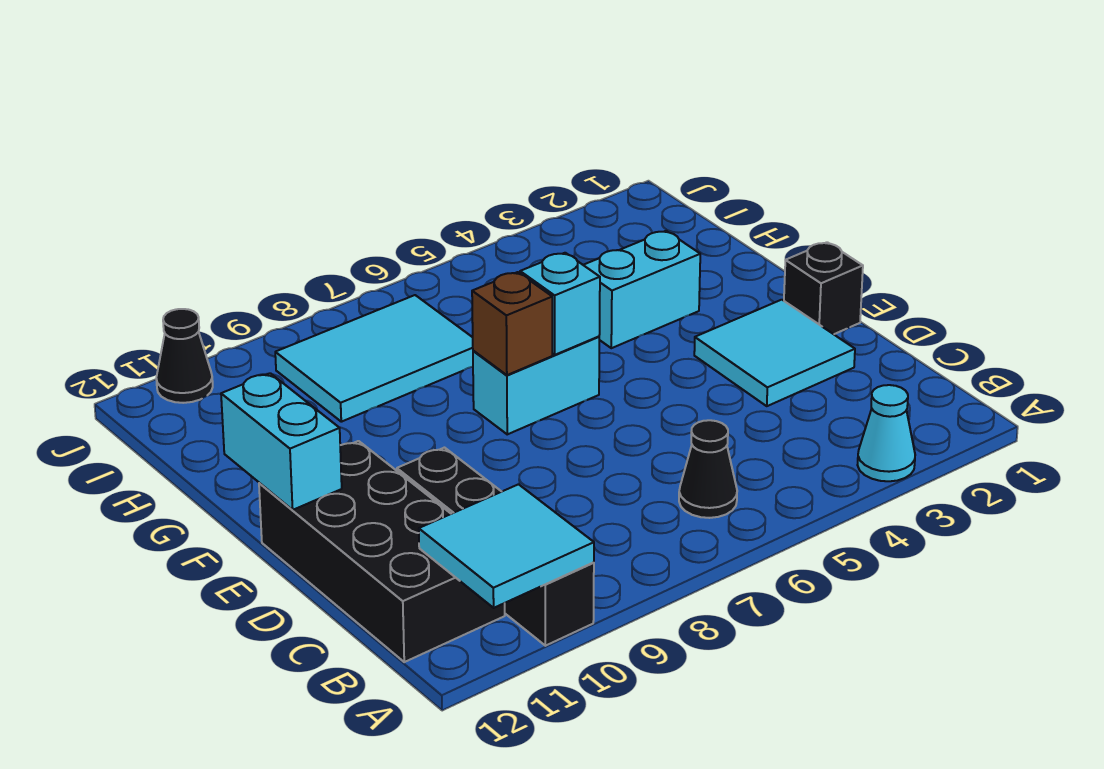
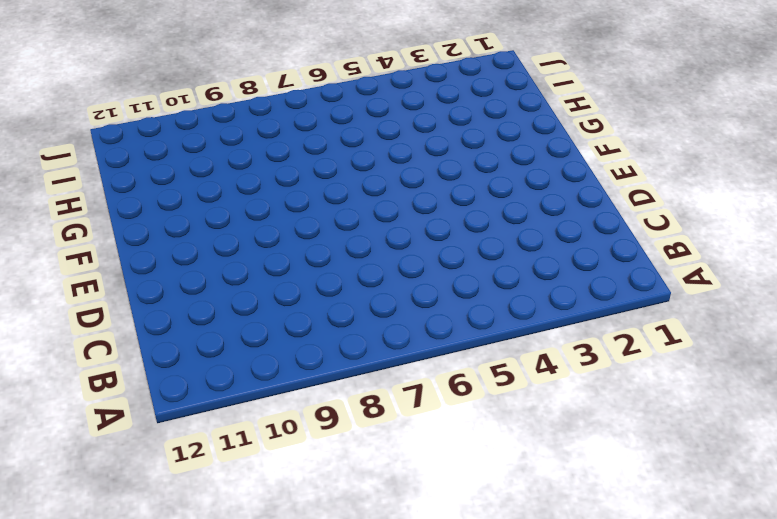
none -> cyan cone A3 level 1
none -> black brick A10:D10 level 1
none -> black cone B6 level 1

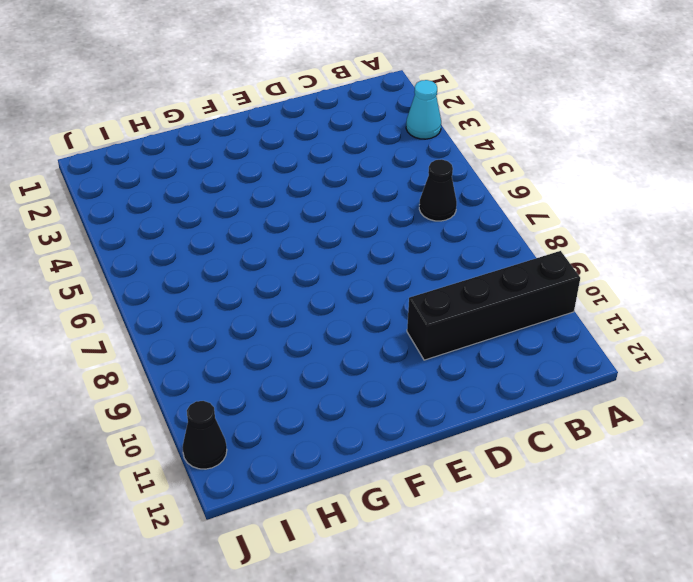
none -> black brick B11:E12 level 1
none -> cyan tile D2:E3 level 1
none -> black brick E1 level 1

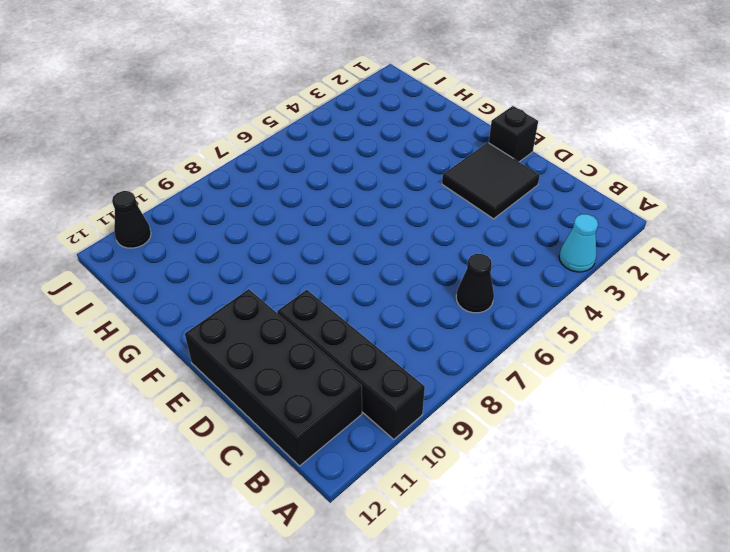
black tile D2:E3 level 1 -> cyan tile D2:E3 level 1
none -> cyan brick F6:F7 level 1
none -> cyan brick G3:G4 level 1
none -> cyan tile H7:I9 level 1

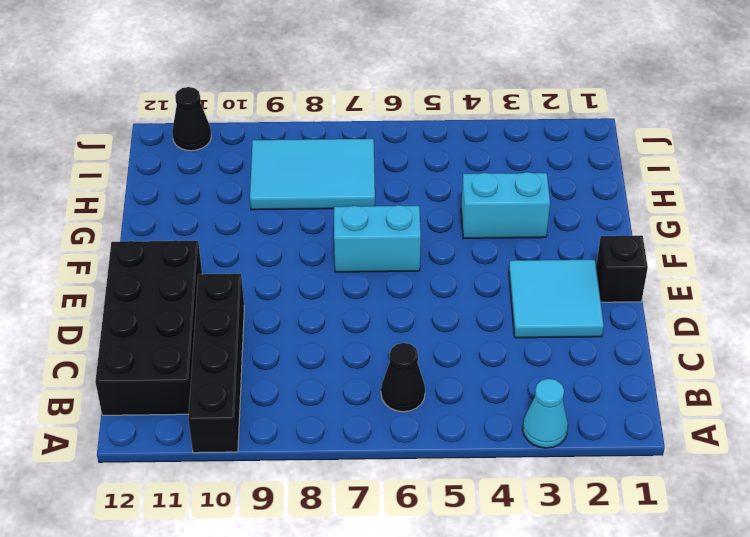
none -> cyan tile A10:B11 level 2
none -> cyan brick E12:F12 level 2
none -> cyan brick F6 level 2

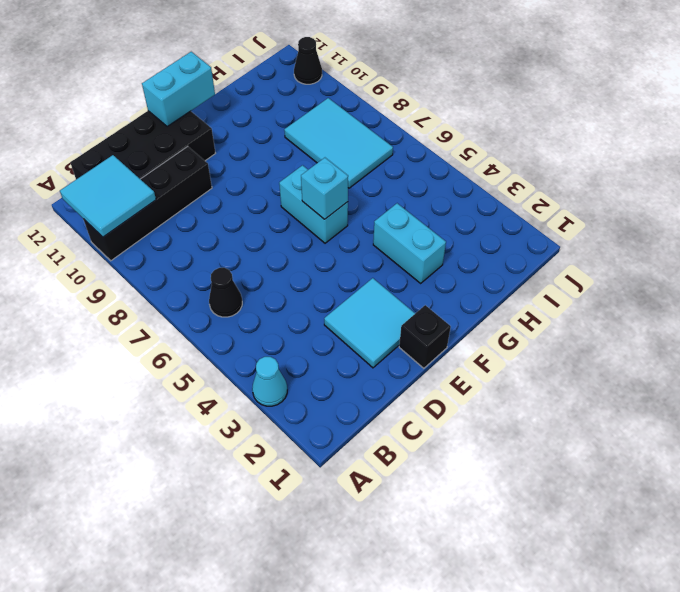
none -> brown brick F7 level 2

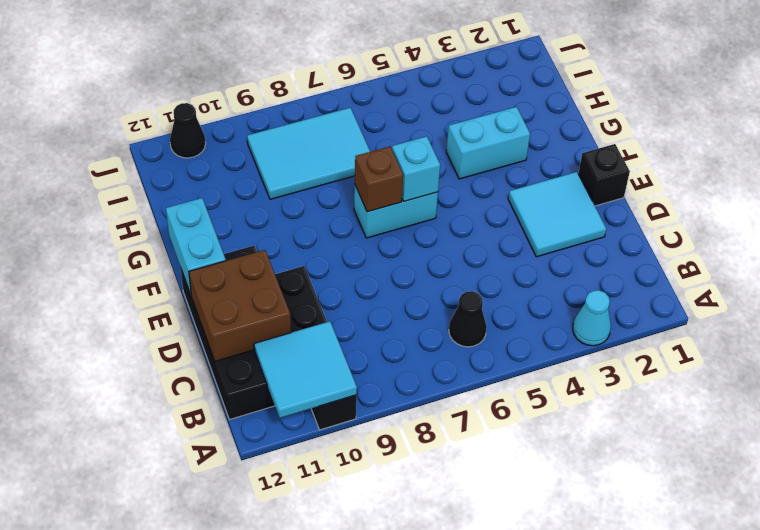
brown brick C11:D12 level 2 -> none

